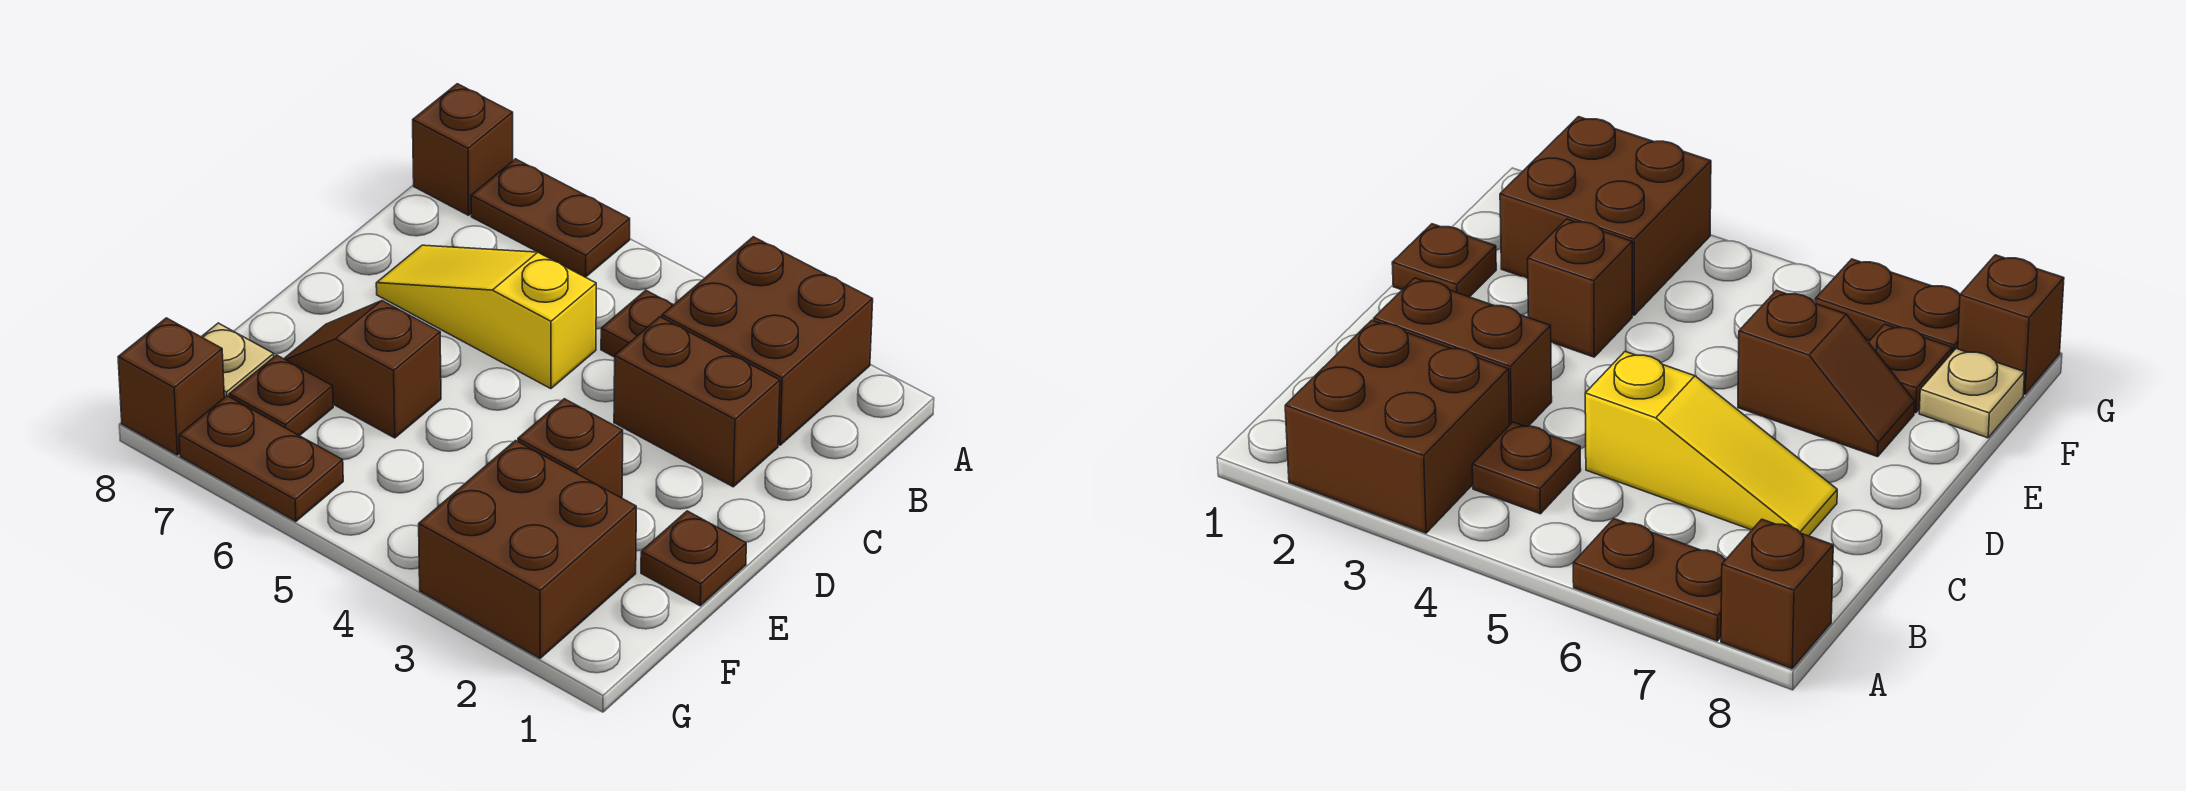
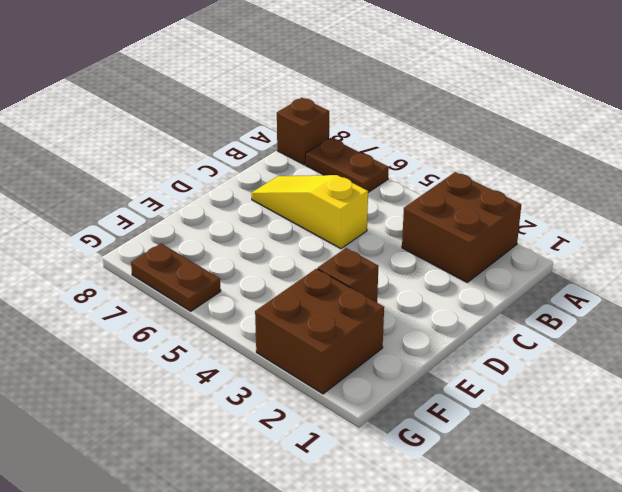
none -> brown plate B4 level 1
none -> brown brick C2:C3 level 1
none -> brown plate E1 level 1

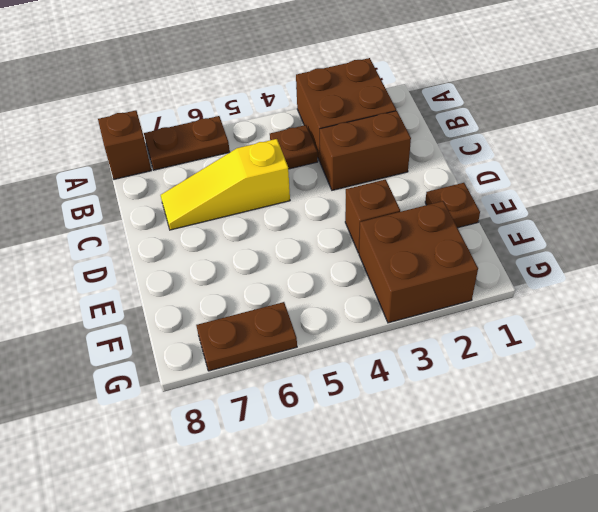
none -> brown slope E6:E7 level 1 top 6
none -> brown plate F7 level 1
none -> tan plate F8 level 1

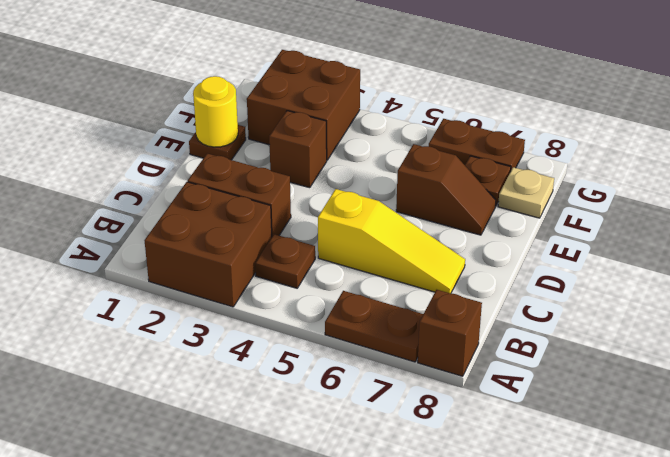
yellow round brick E1 level 2 -> none
none -> brown brick G8 level 1

